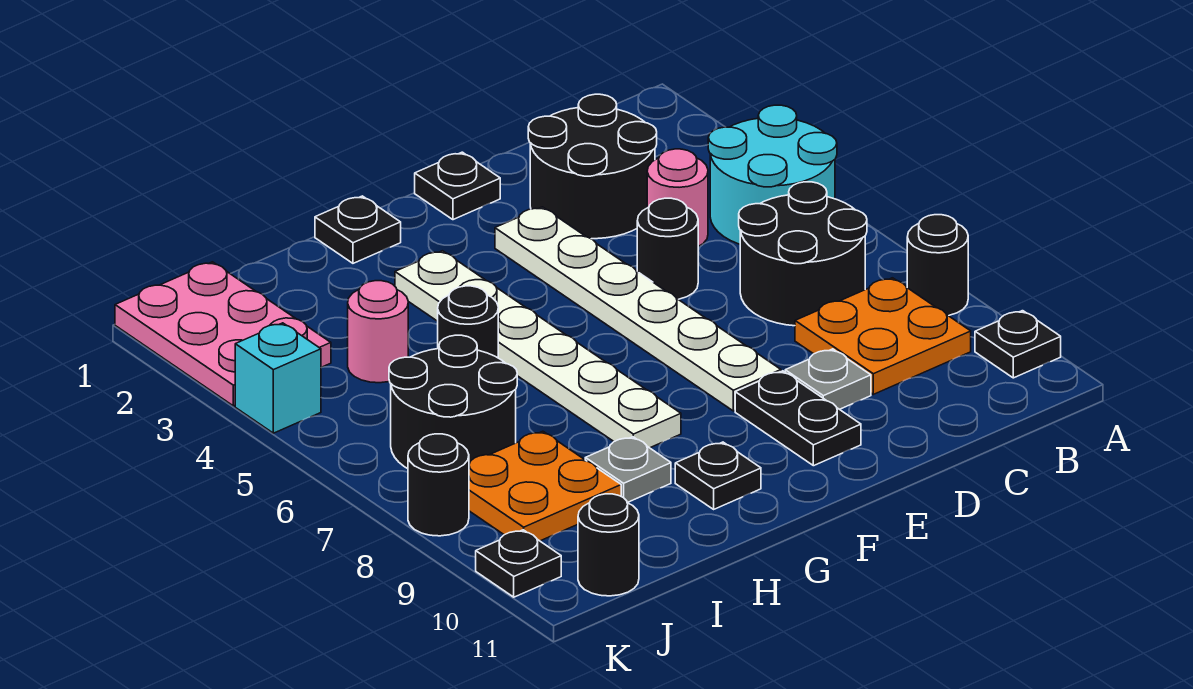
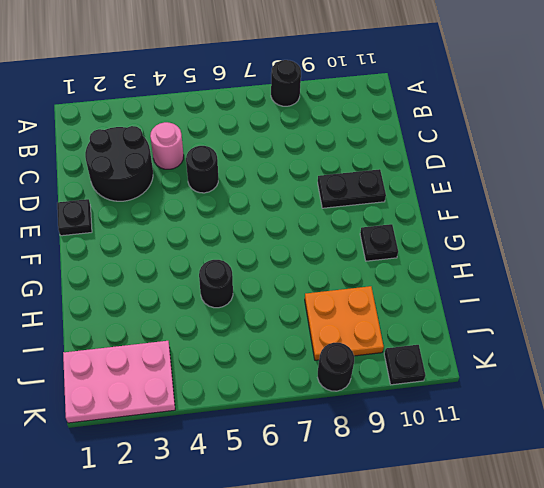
none -> cyan round brick A4:B5 level 1
none -> black plate A10 level 1
none -> black round brick B6:C7 level 1

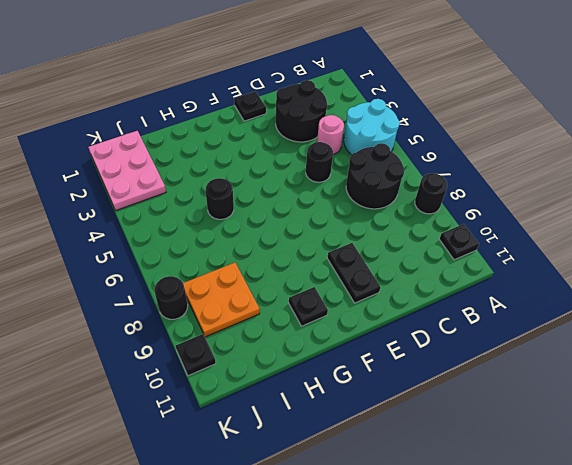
none -> orange plate B8:C9 level 1
none -> grey plate D9 level 1
none -> white plate E3:E8 level 1

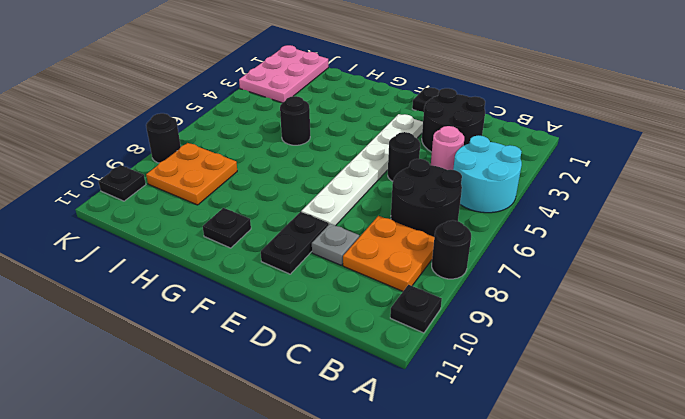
none -> black plate G1 level 1
none -> white plate G3:G8 level 1
none -> grey plate H9 level 1

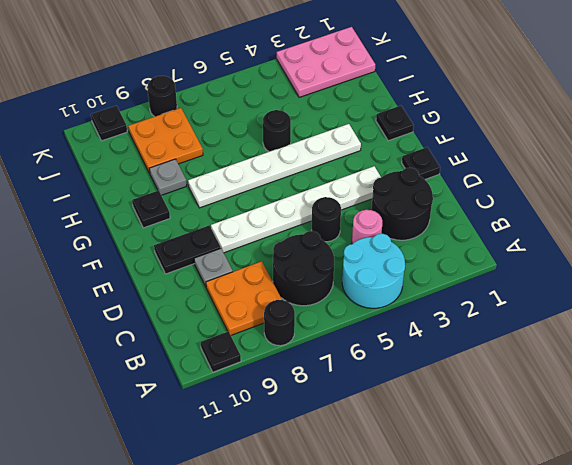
none -> pink round brick I4 level 1
none -> black round brick I6:J7 level 1
none -> black round brick J11 level 1

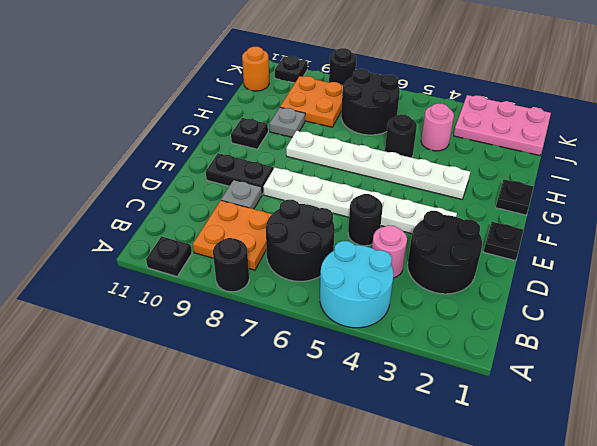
orange round brick J11 level 1 -> black round brick J11 level 1
none -> cyan brick K4 level 1

